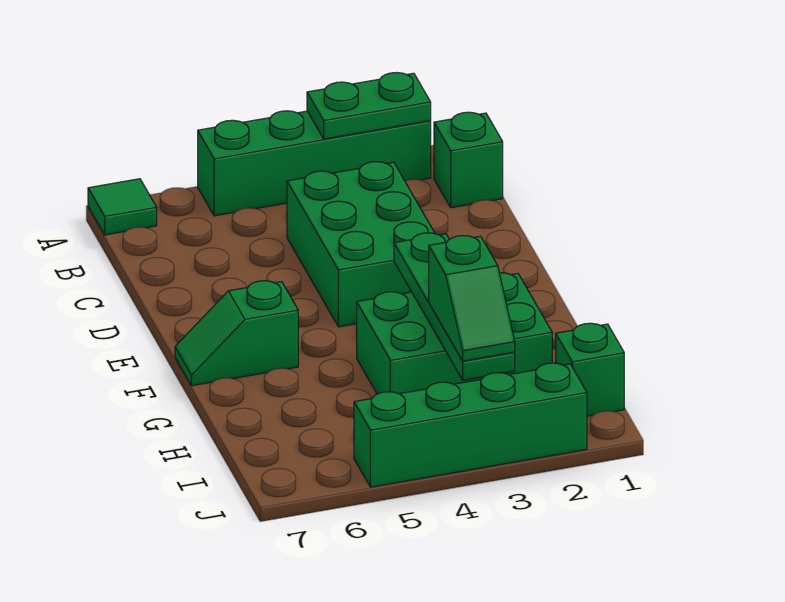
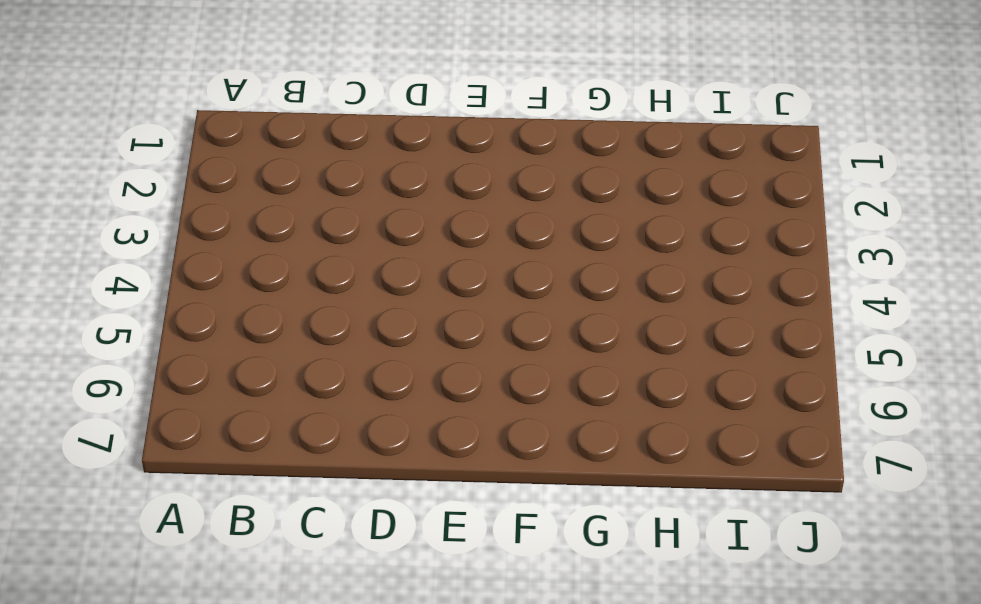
none -> green brick A2:A5 level 1
none -> green tile A7 level 1

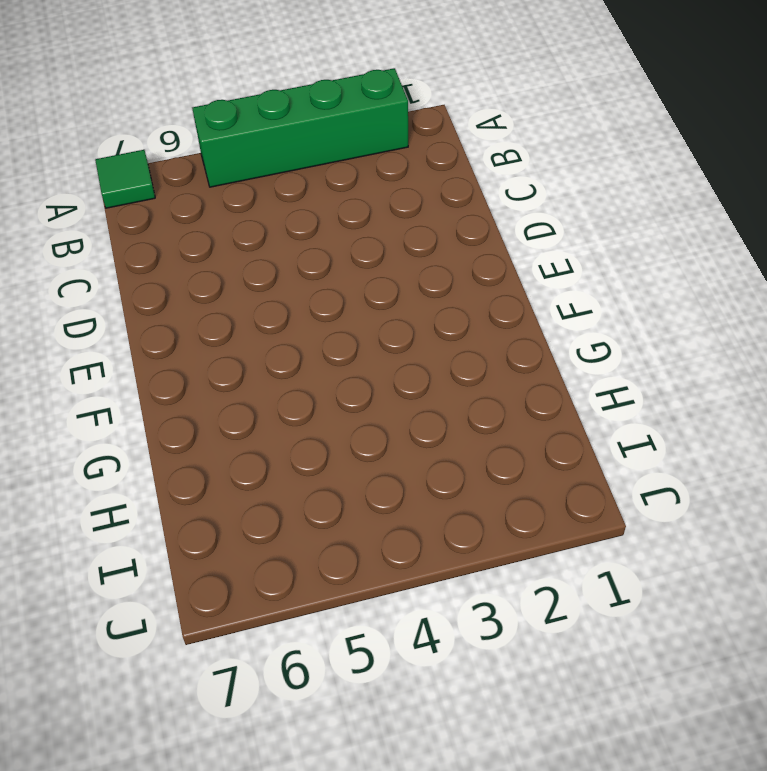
none -> green brick B1 level 1
none -> green brick C3:E4 level 1

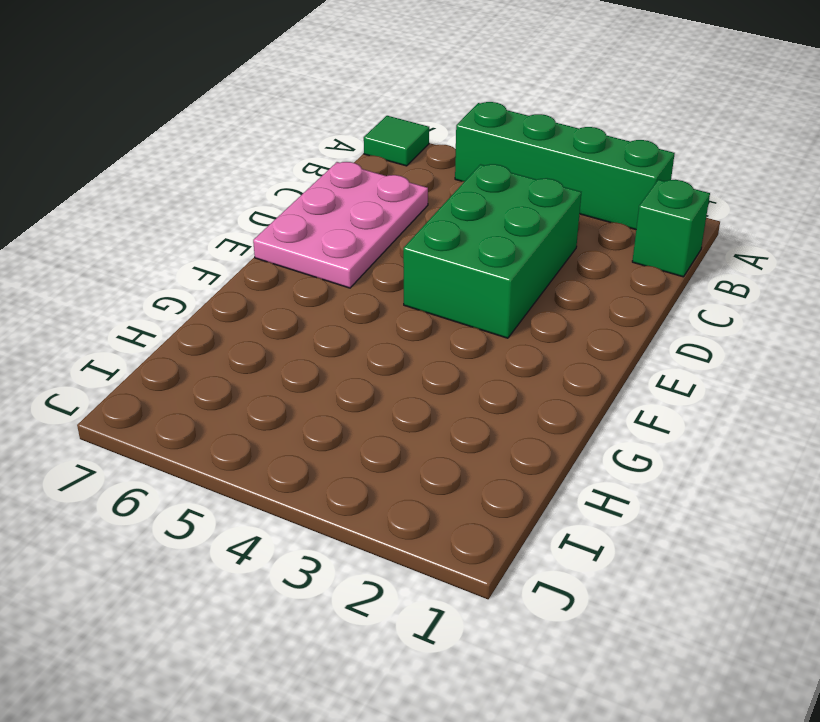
pink plate C6:E7 level 1 -> none
none -> green slope F6:F7 level 1 top 6
none -> green brick G2:H4 level 1

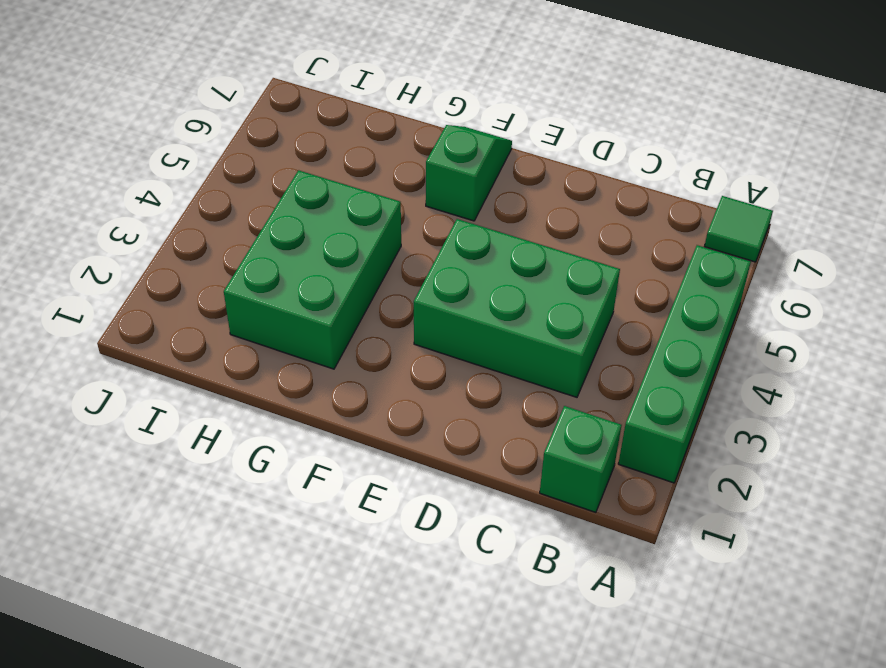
none -> green brick I1 level 1
none -> green brick J2:J5 level 1

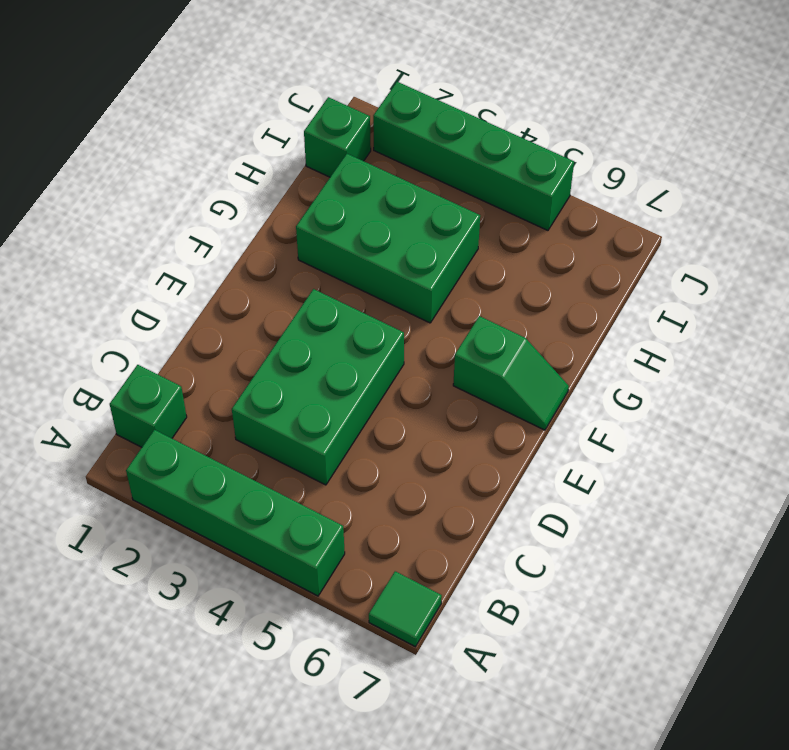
none -> green plate A2:A3 level 2
none -> green plate F3:I3 level 2

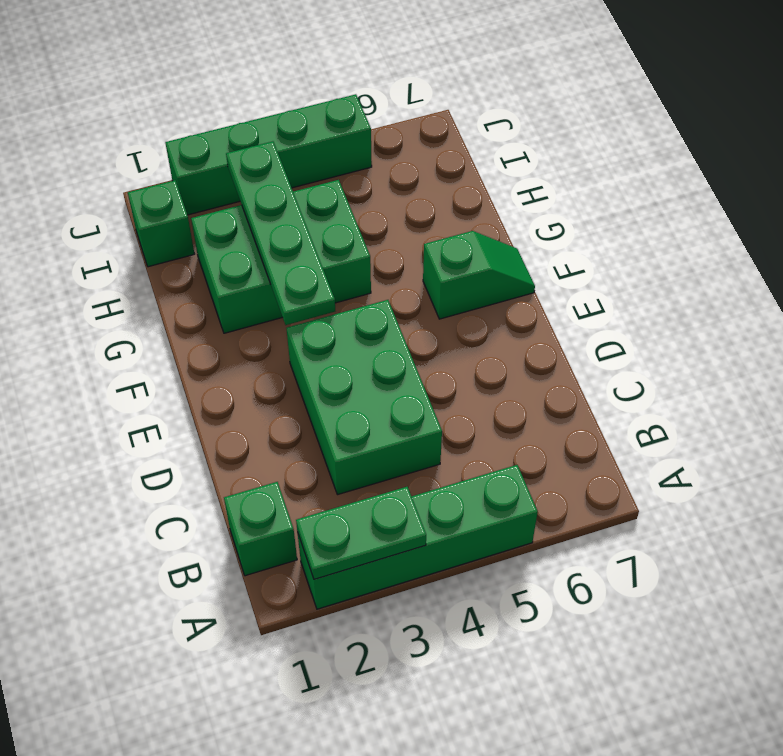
none -> green tile A7 level 1
none -> green slope H3:I3 level 3 top H

